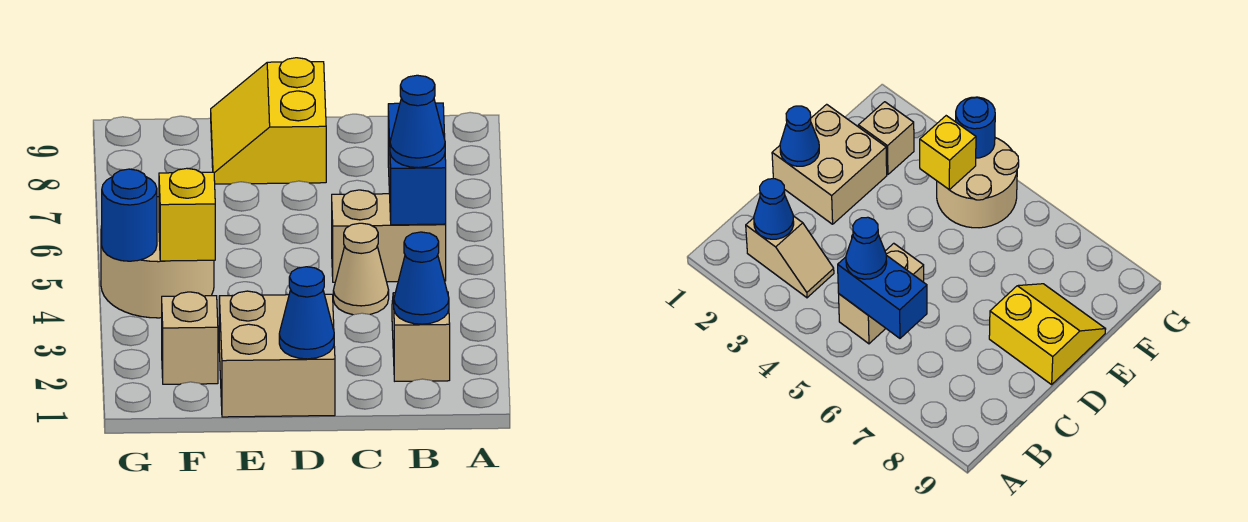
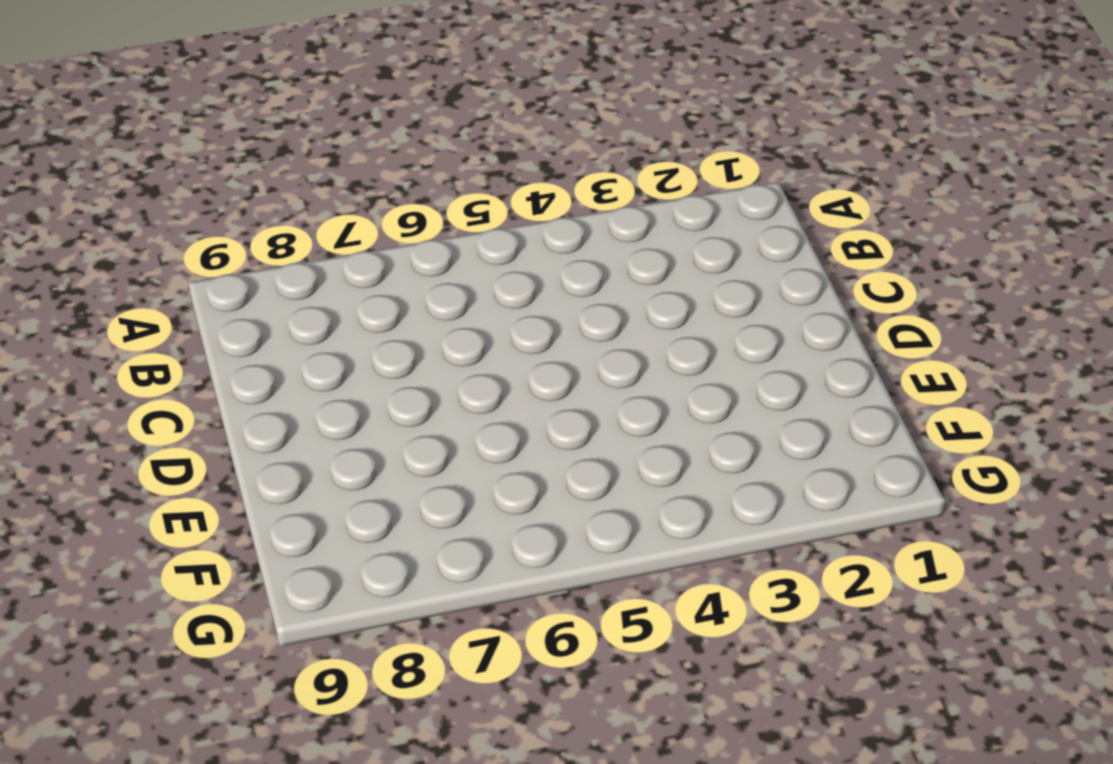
none -> tan slope B2:B3 level 1 top 2
none -> tan brick B5:C5 level 1
none -> tan cone C4 level 1

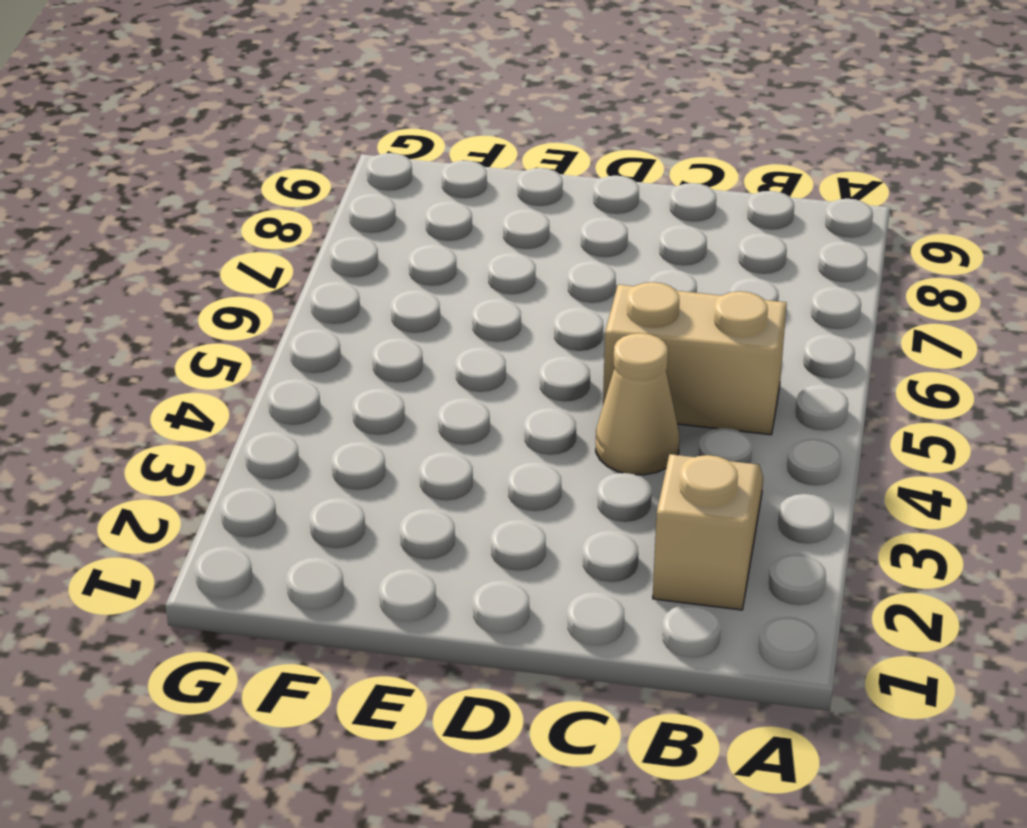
none -> tan brick D1:E2 level 1
none -> yellow slope D8:E9 level 1 top D
none -> tan brick F2 level 1

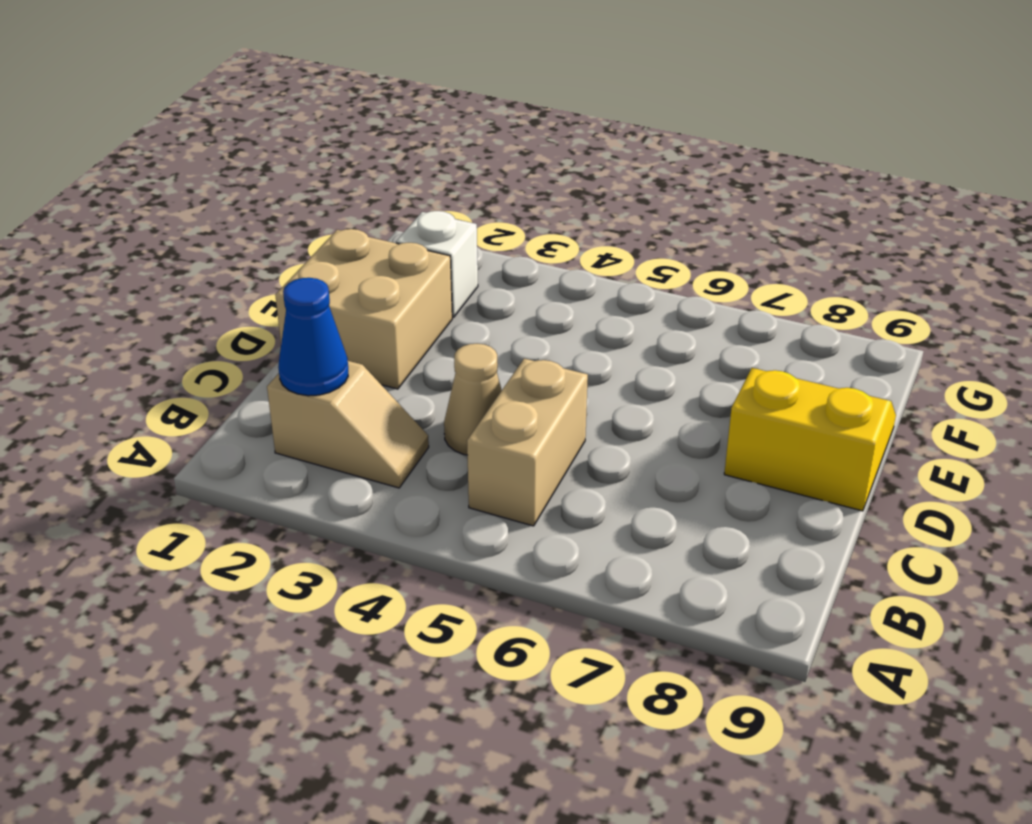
white brick F2 level 1 -> tan brick F2 level 1
none -> tan round brick F4:G5 level 1
none -> blue brick B5:B6 level 2
none -> blue cone D1 level 2

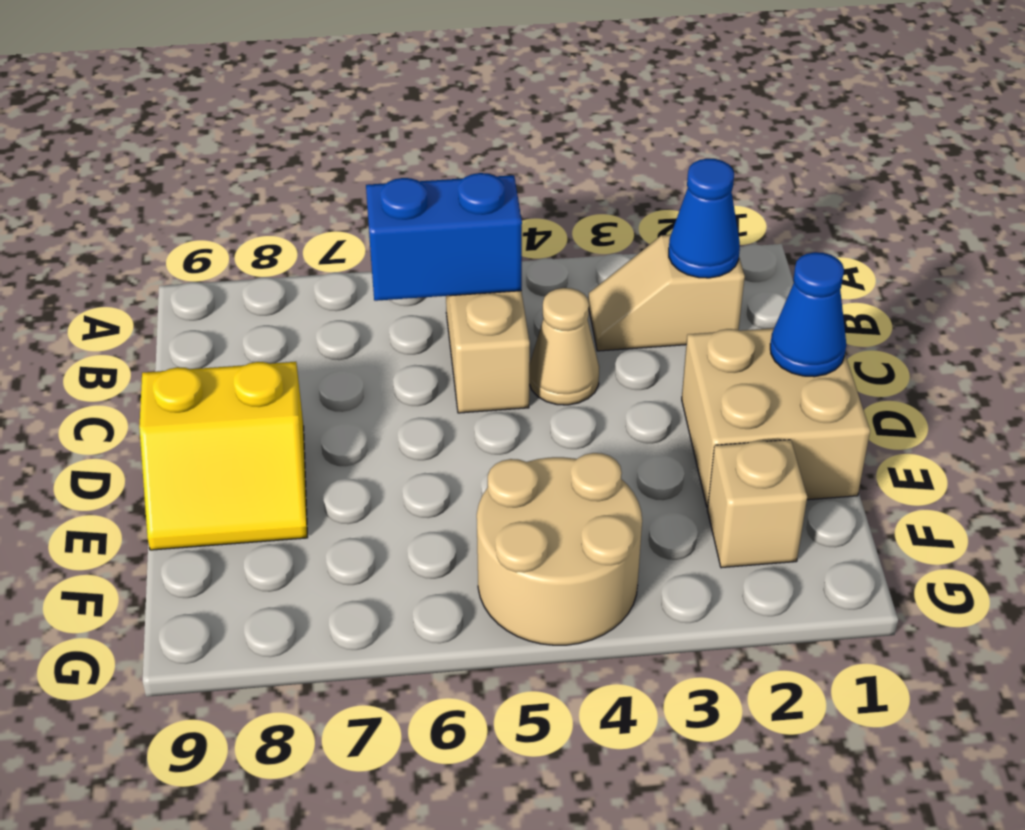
none -> yellow brick F4 level 2
none -> blue round brick G4 level 2
none -> blue cone B5 level 3

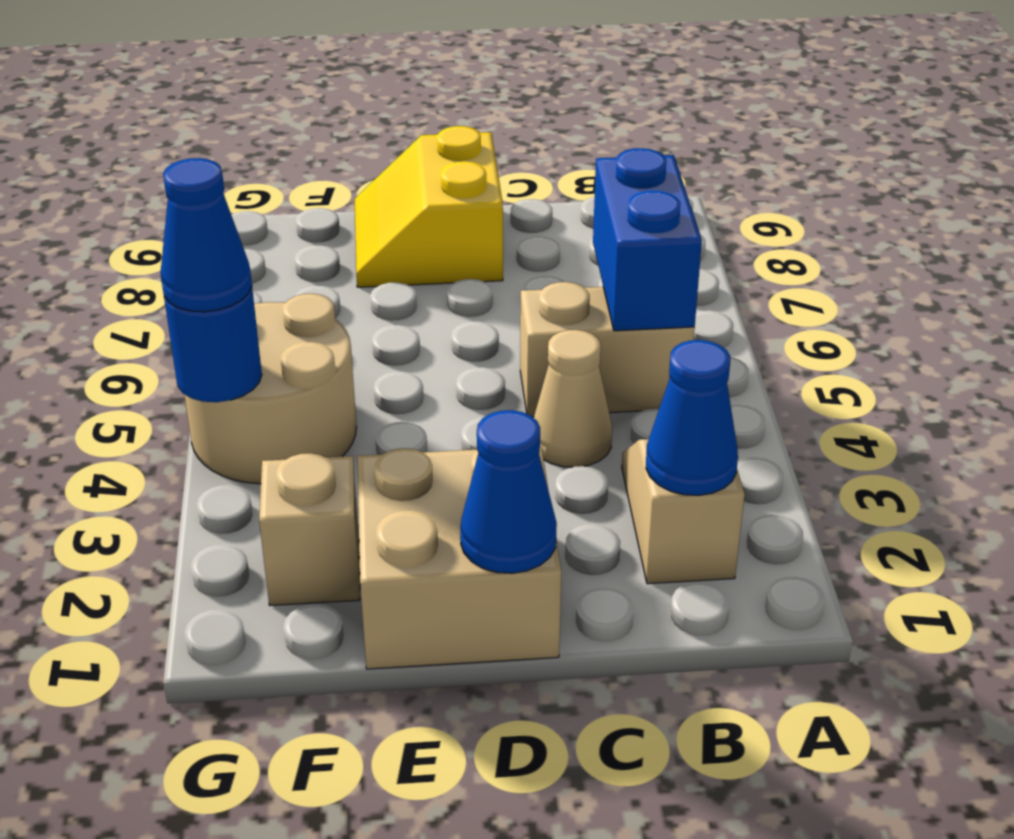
blue cone G4 level 3 -> blue cone B5 level 3
none -> yellow brick F4 level 2

